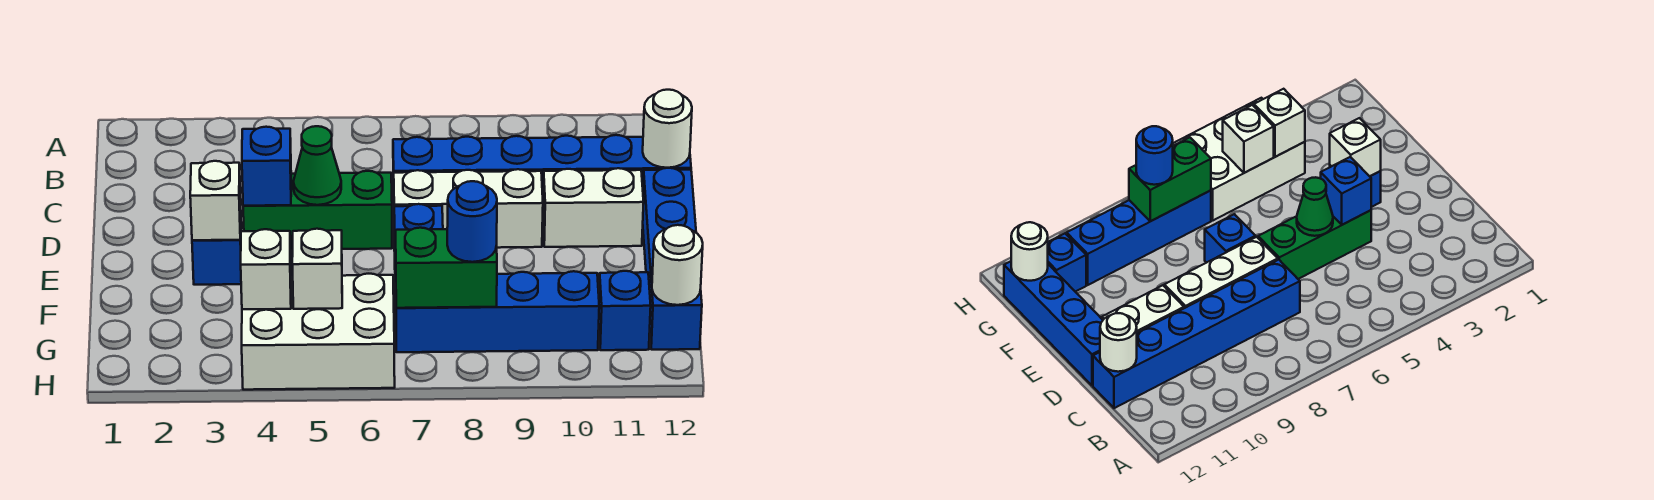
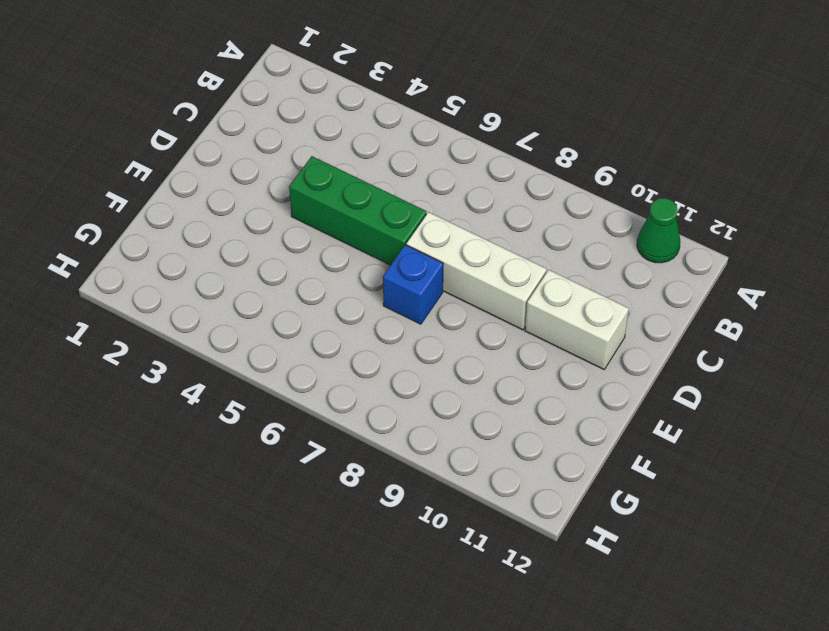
green cone A11 level 1 -> green cone D5 level 2
none -> blue brick C7:C12 level 1
none -> blue brick D12:G12 level 1
none -> blue brick E3 level 1

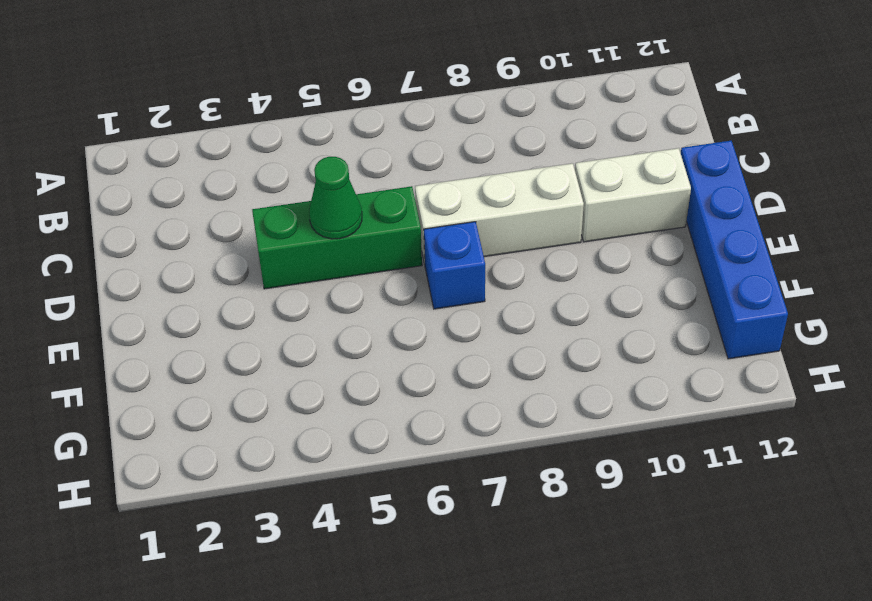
none -> blue brick C7:C12 level 1
none -> blue brick E3 level 1
none -> white brick G4:H6 level 1

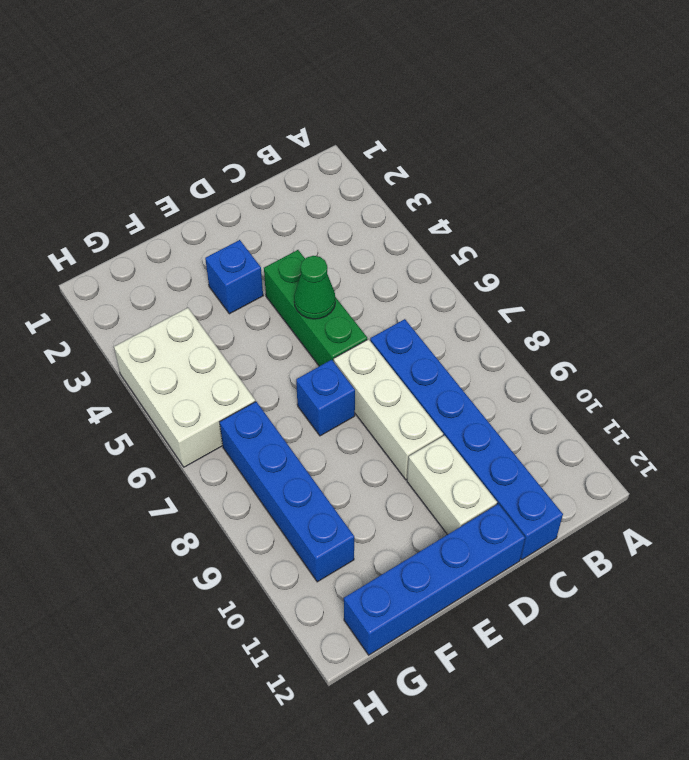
none -> blue brick G11 level 1
none -> white round brick C12 level 2
none -> blue brick D4 level 2

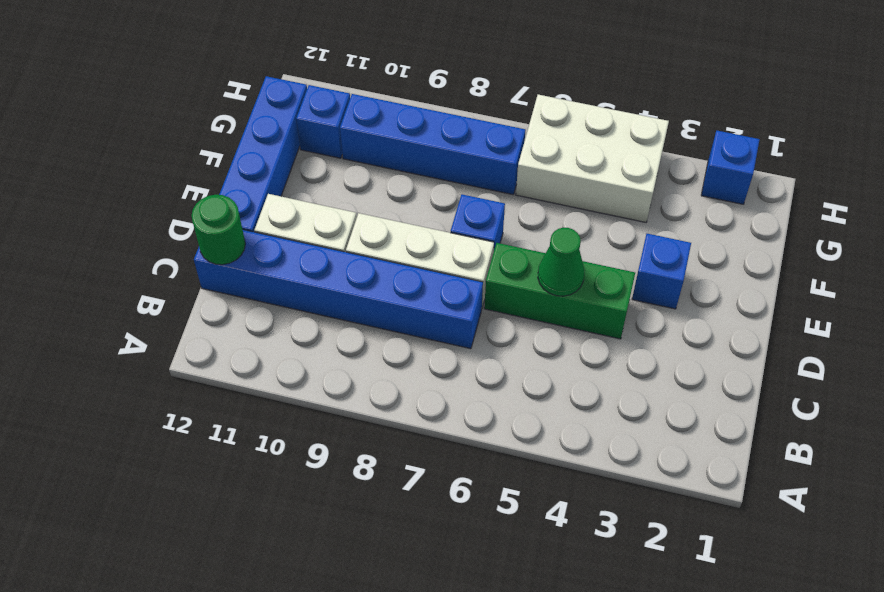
green round brick C12 level 2 -> white round brick C12 level 2
blue brick H2 level 1 -> blue brick D4 level 2
none -> white brick E3 level 2
none -> white brick G4 level 2
none -> white brick G5 level 2

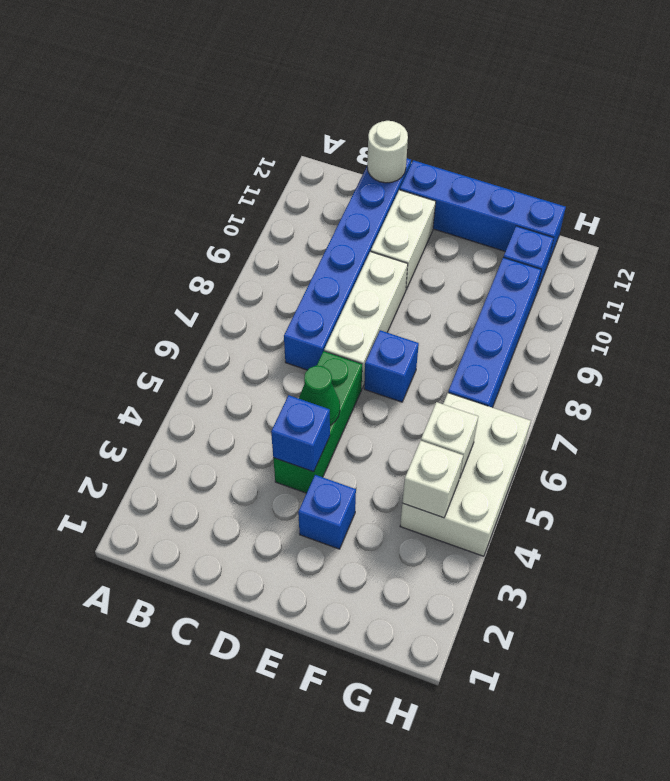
none -> white brick E3 level 2
none -> green brick G7:G8 level 2
none -> white round brick G12 level 2

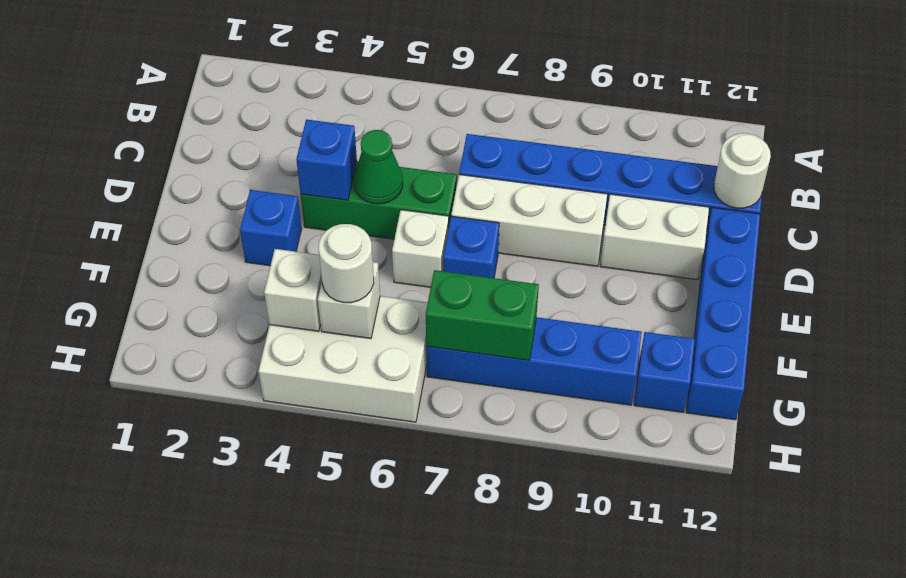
white brick E6 level 1 -> white brick E3 level 2
white round brick G5 level 3 -> white round brick G12 level 2
none -> blue round brick G8 level 3

